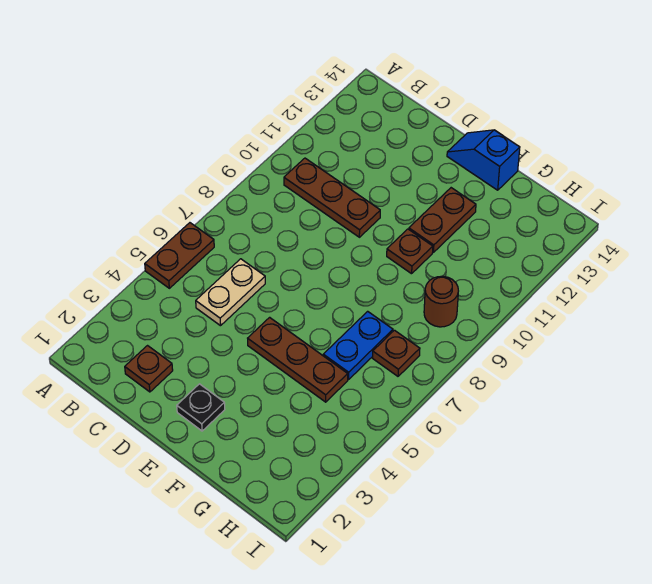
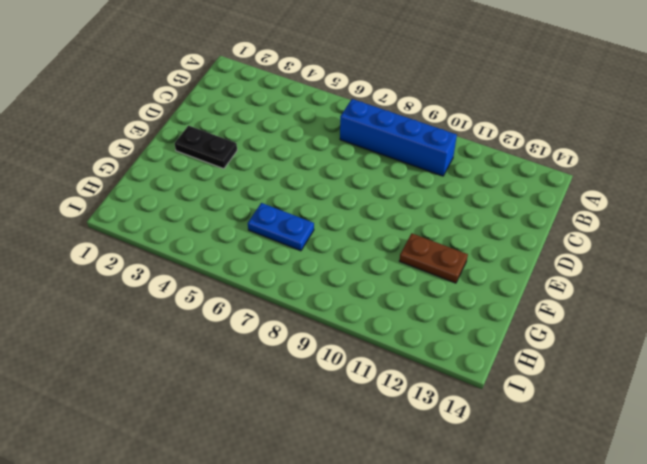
blue brick B7:B10 level 1 -> brown plate B10:D10 level 1
black plate E2:E3 level 1 -> black plate E2 level 1
none -> brown plate A5:A6 level 1
none -> brown plate C2 level 1
none -> tan plate C5:C6 level 1

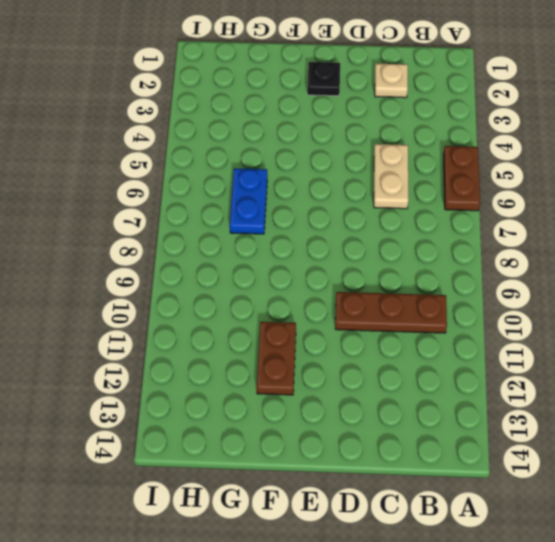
tan plate C2 level 1 -> brown plate C2 level 1
none -> brown plate E5:G5 level 1
none -> blue slope E14:F14 level 1 top F
none -> brown plate F10 level 1

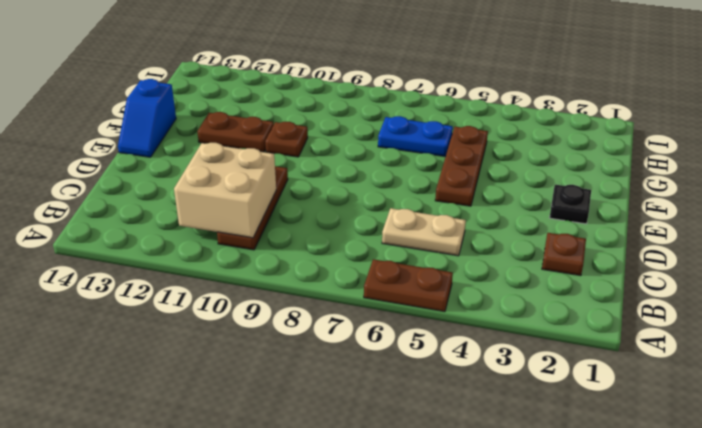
tan brick B10:C11 level 2 -> none
none -> brown plate H7 level 1
none -> brown round brick H9 level 1

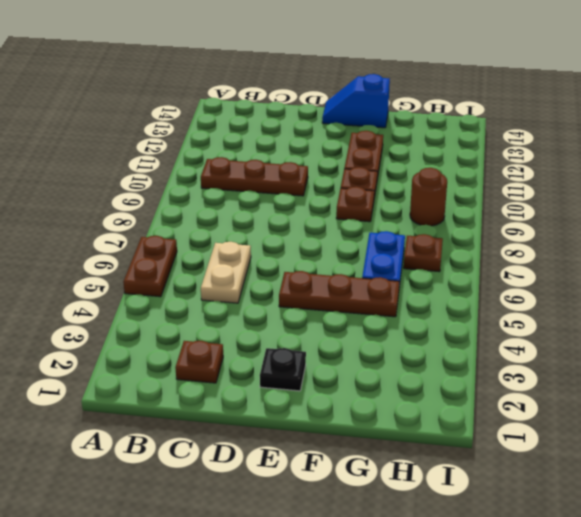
brown plate F9 level 1 -> none

